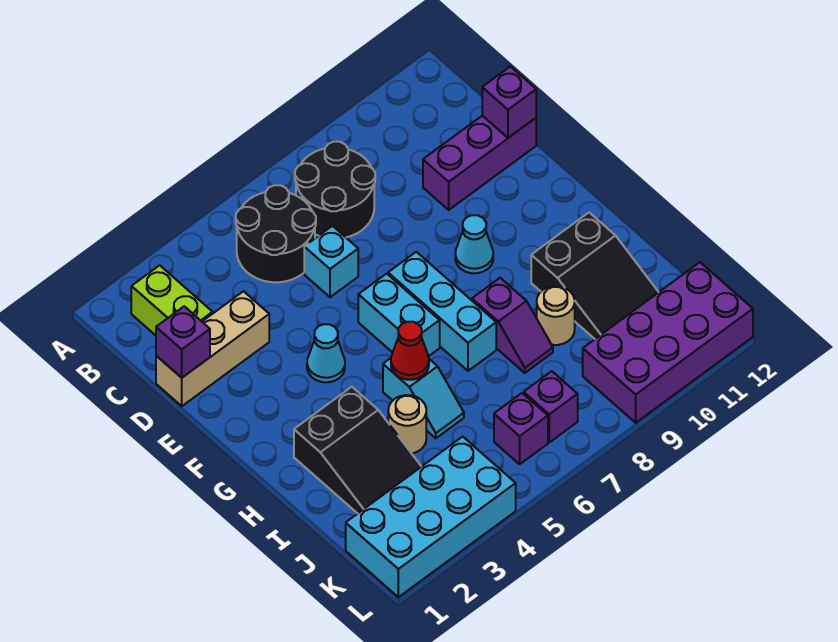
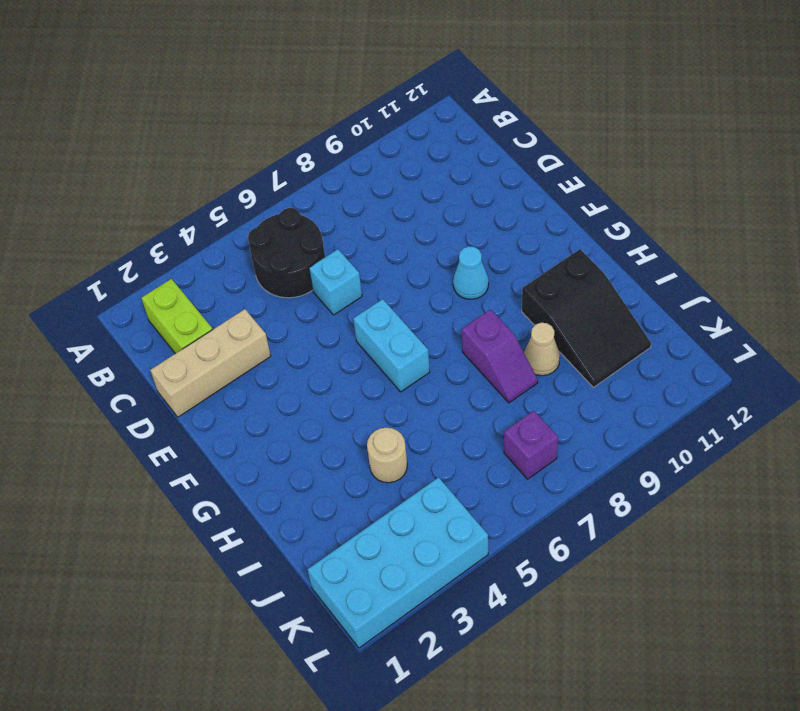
tan cone I9 level 1 -> tan round brick I9 level 1
none -> black round brick B7:C8 level 1
none -> purple brick D10:D12 level 1
none -> cyan cone F4 level 1

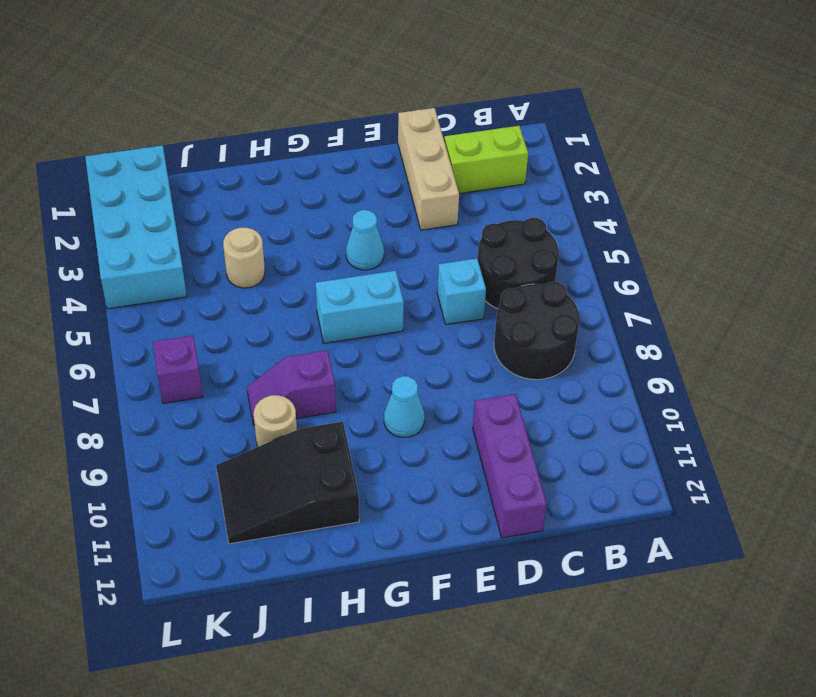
none -> cyan brick F7:H7 level 1
none -> black slope H2:J3 level 1 top H
none -> cyan slope H5:I5 level 1 top H

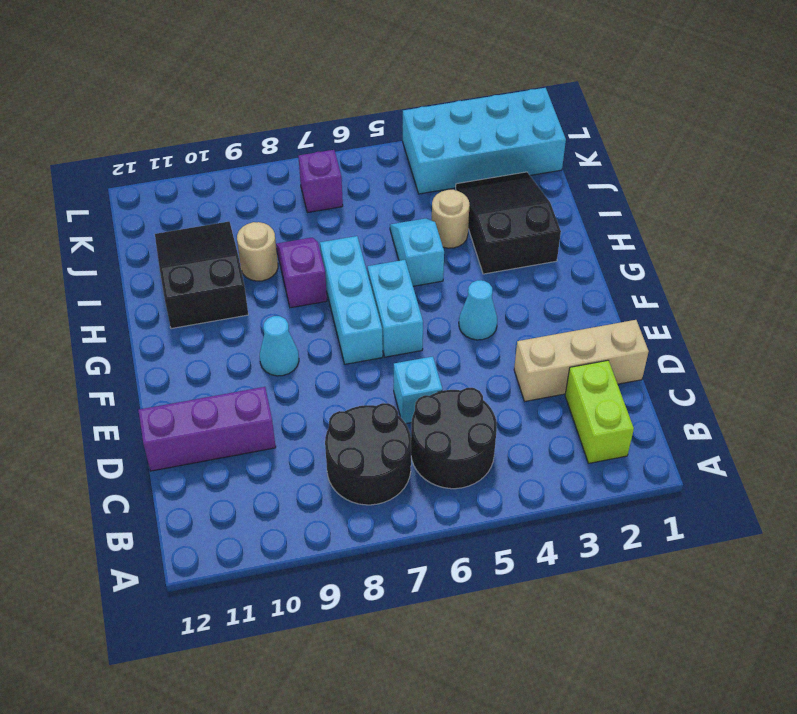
none -> purple brick K6 level 1
none -> purple brick K9:L12 level 1
none -> purple brick D1 level 2

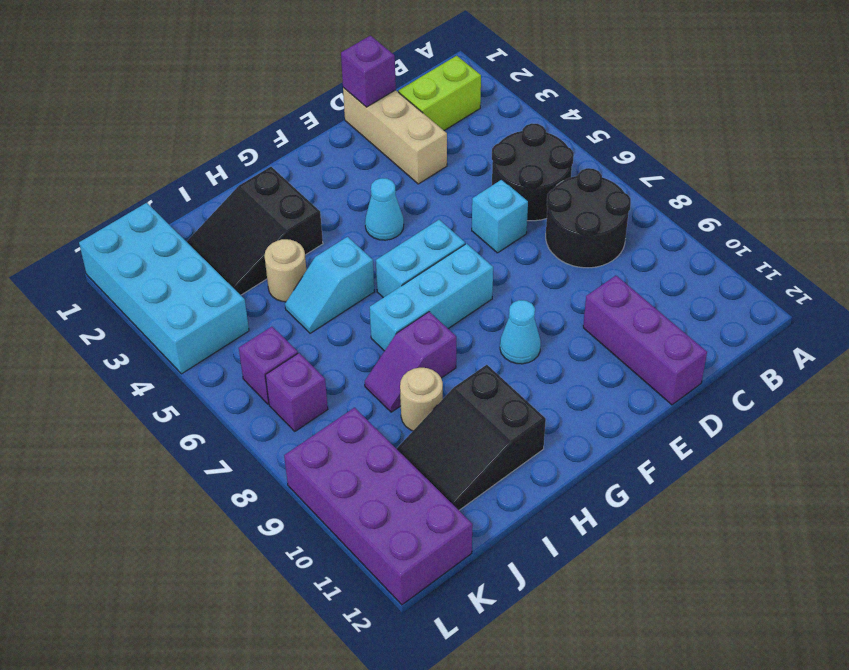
none -> purple brick D12 level 2
none -> red cone H5 level 2

